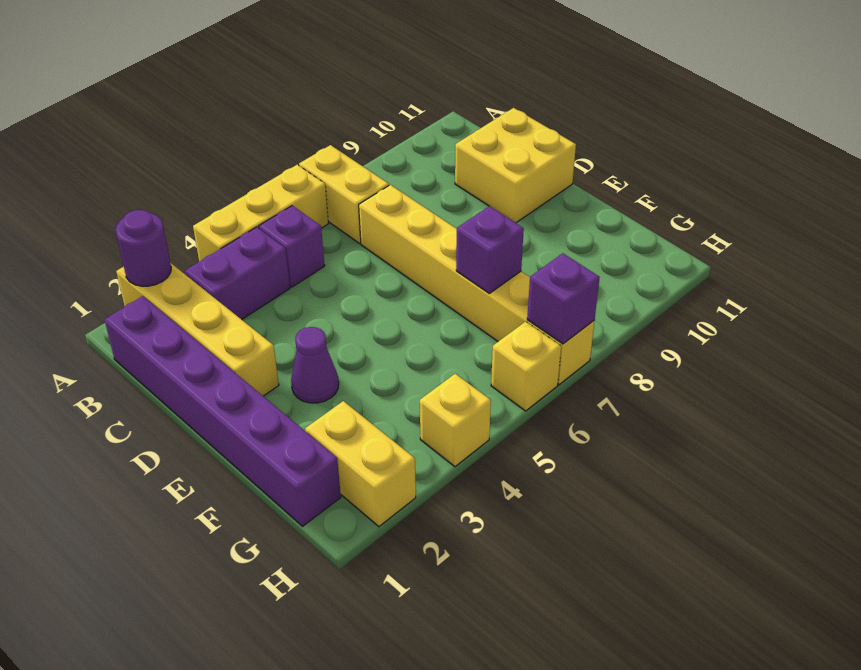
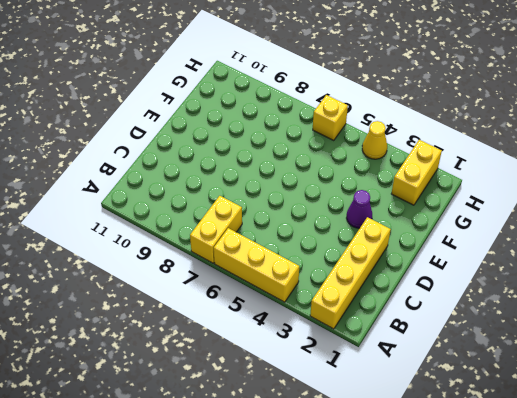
yellow cone H4 level 1 -> yellow brick H4 level 1
none -> purple brick B1:G1 level 1
none -> purple brick B3:B4 level 1
none -> purple brick B5 level 1

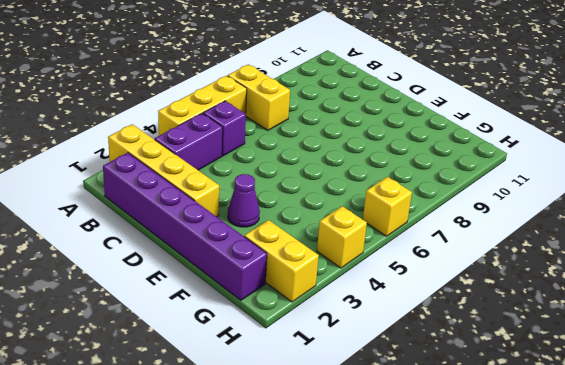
none -> yellow brick C7:H7 level 1
none -> yellow brick C10:D11 level 1
none -> purple round brick A2 level 2

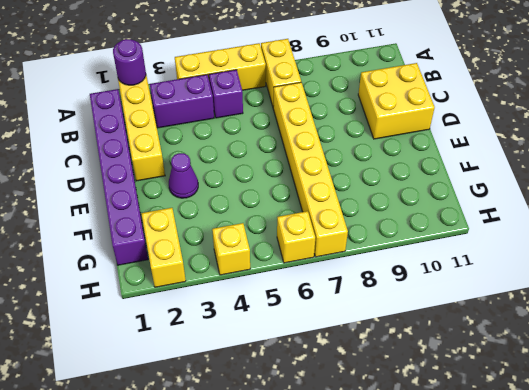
none -> purple brick F7 level 2
none -> purple brick H7 level 2

